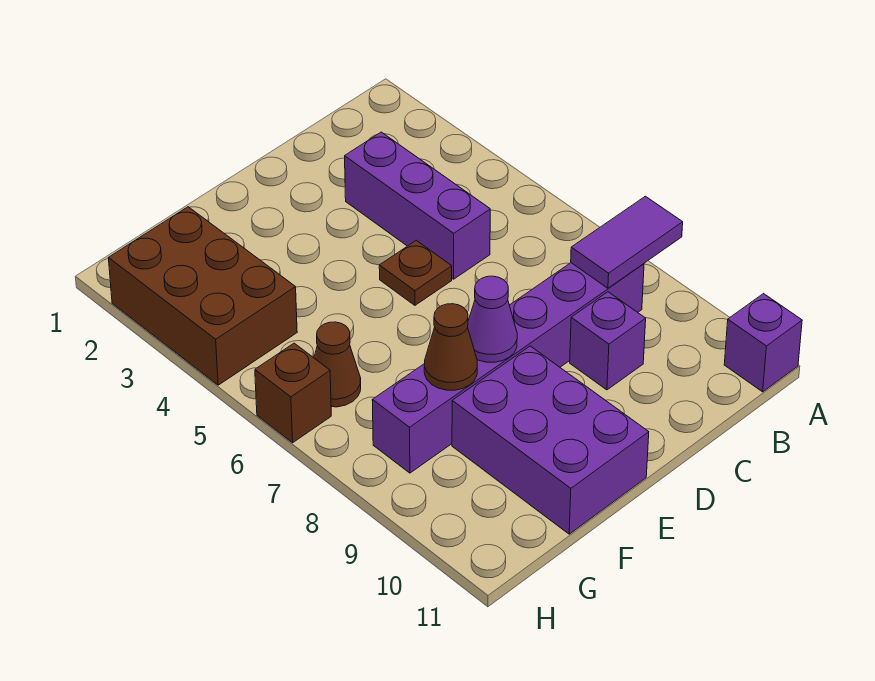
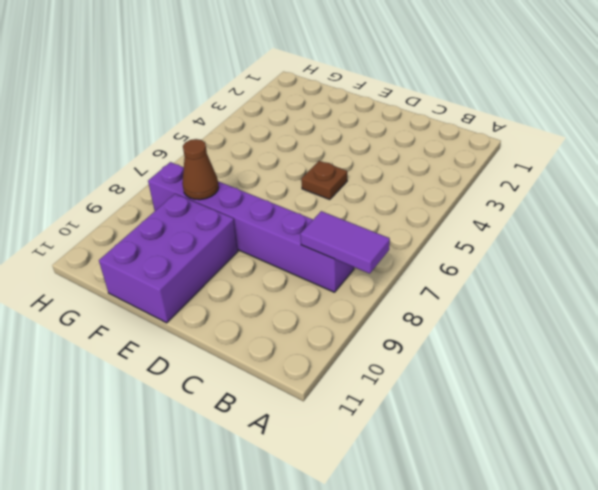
none -> purple brick A11 level 1
none -> purple brick C3:C5 level 1
none -> purple brick C9 level 1

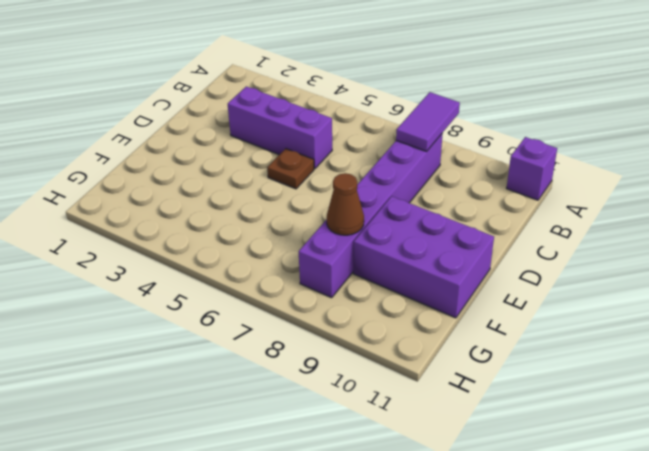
none -> purple brick C9 level 1
none -> brown brick G2:H4 level 1
none -> brown cone G6 level 1

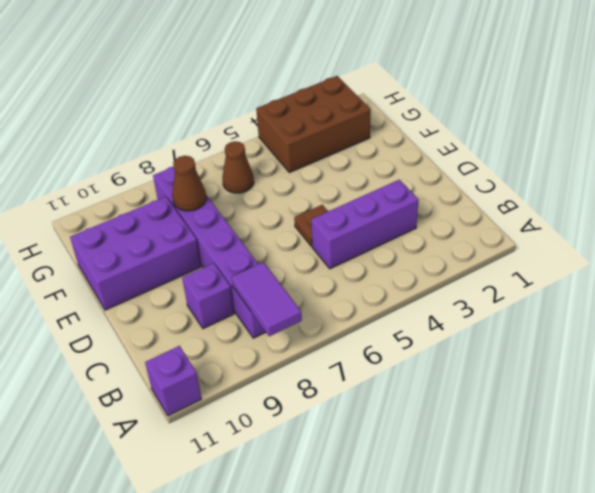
none -> brown brick H6 level 1
none -> purple cone E8 level 2

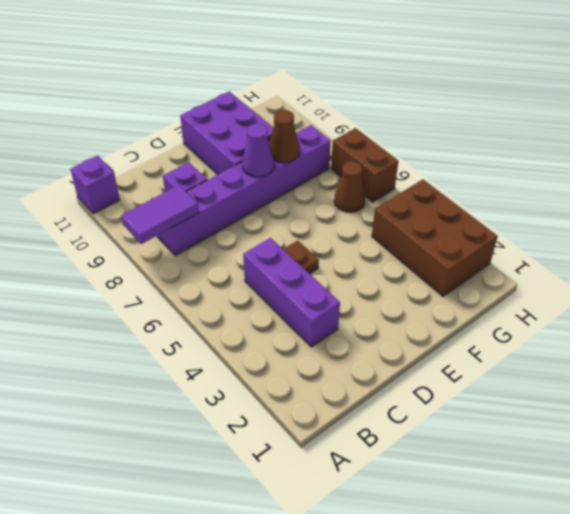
brown brick H6:H7 level 1 -> brown brick H6 level 1

